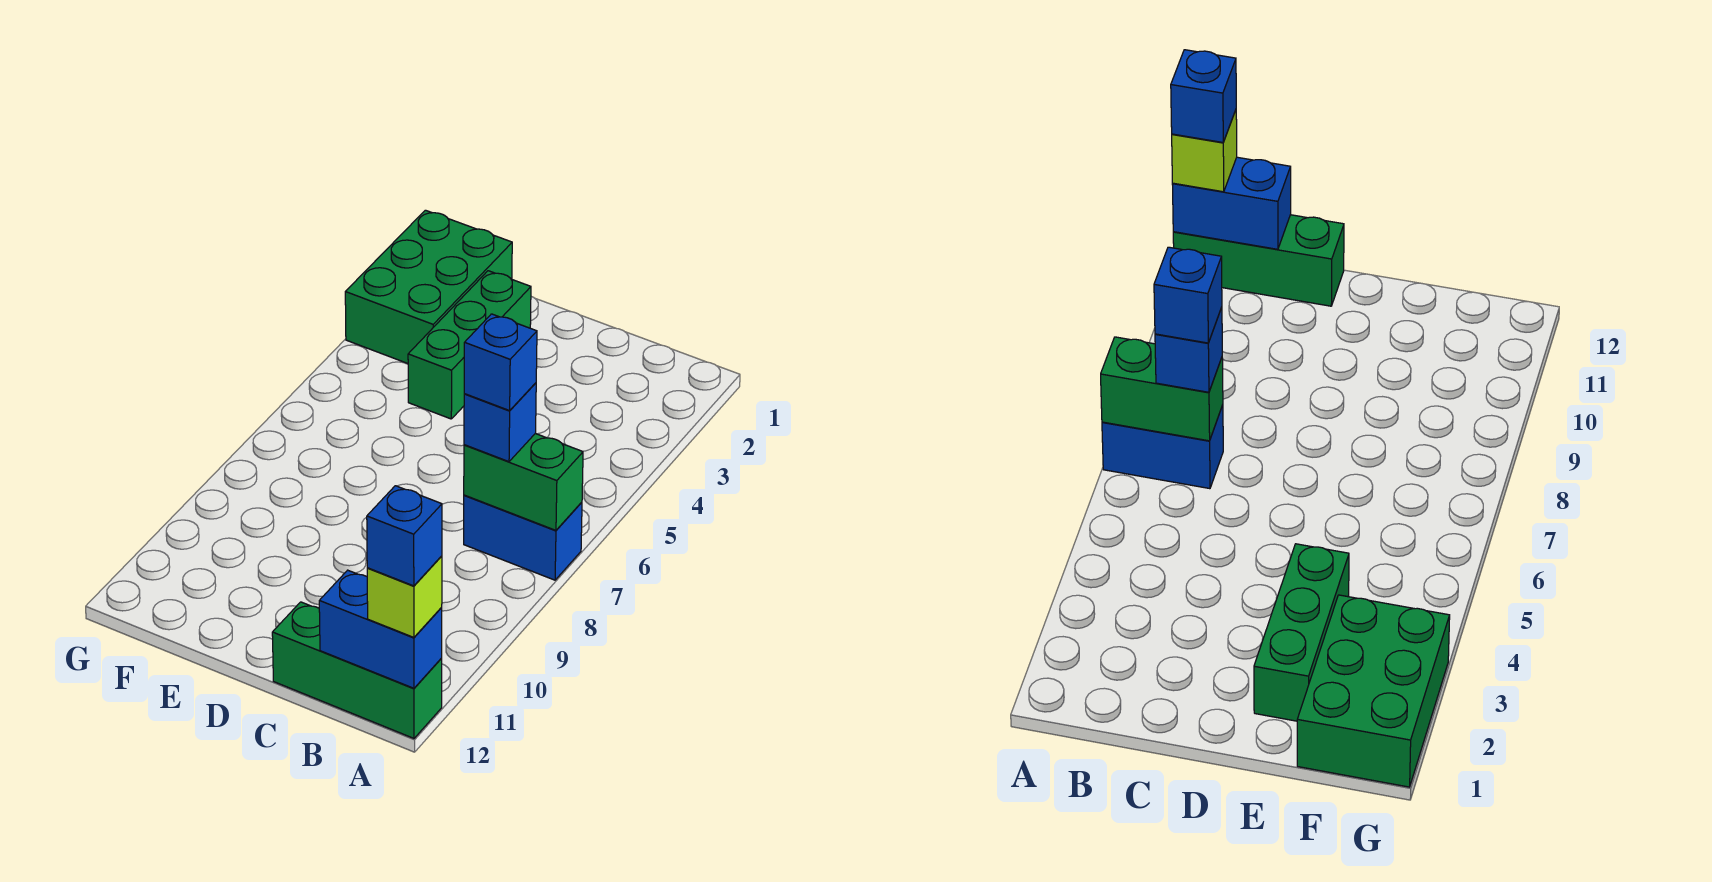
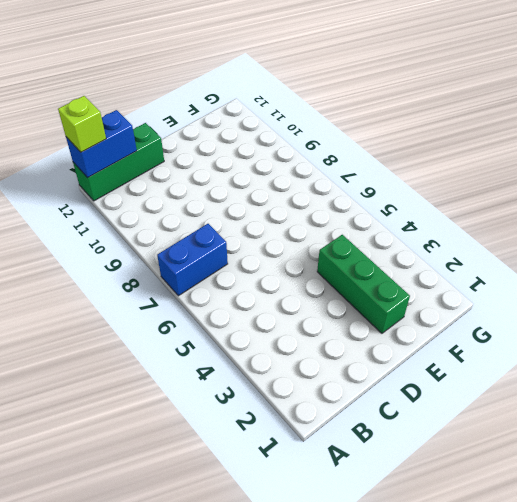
none -> green brick F1:G3 level 1
none -> green brick A7:B7 level 2

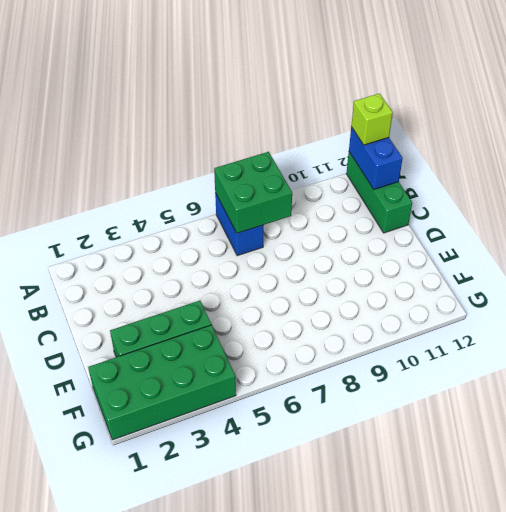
green brick A7:B8 level 2 -> green brick A7:B7 level 2
green brick F1:G4 level 1 -> green brick F1:G3 level 1
none -> blue brick B7 level 3
none -> blue brick A12 level 4

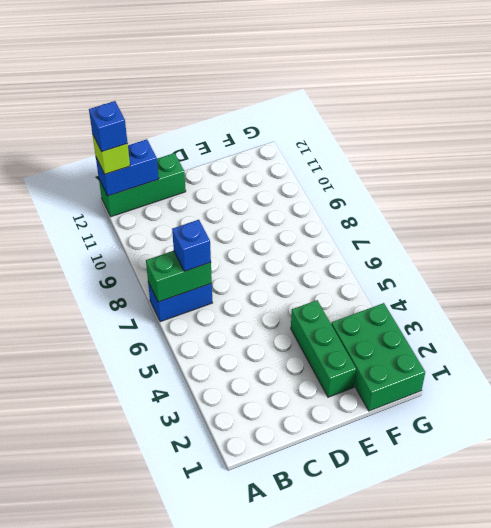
none -> blue brick B7 level 4

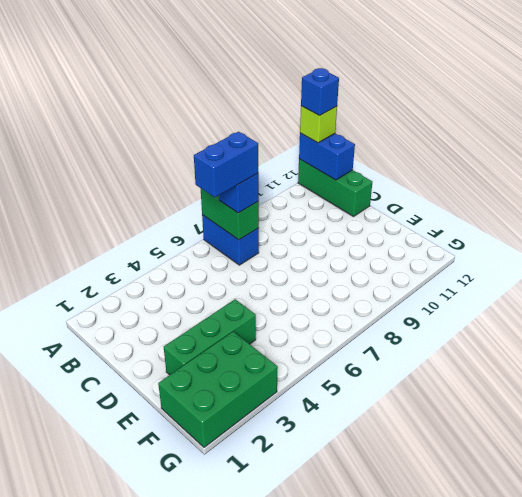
blue brick B6:B7 level 4 -> blue brick B7 level 4

